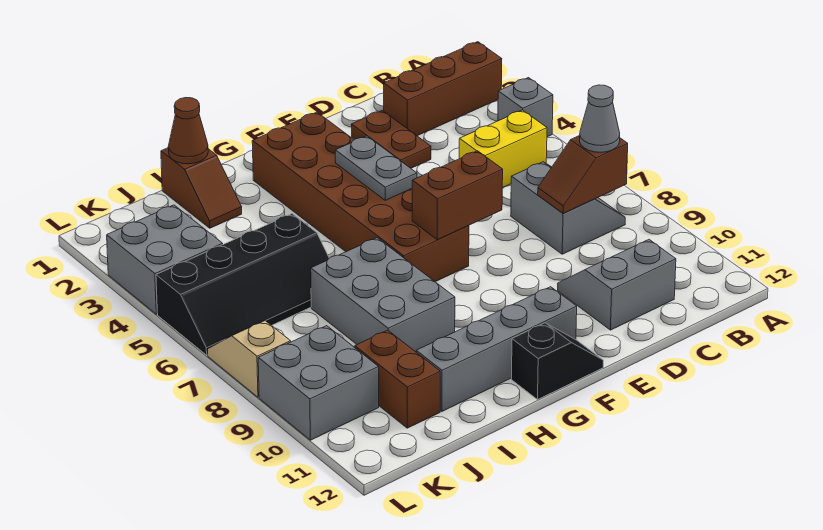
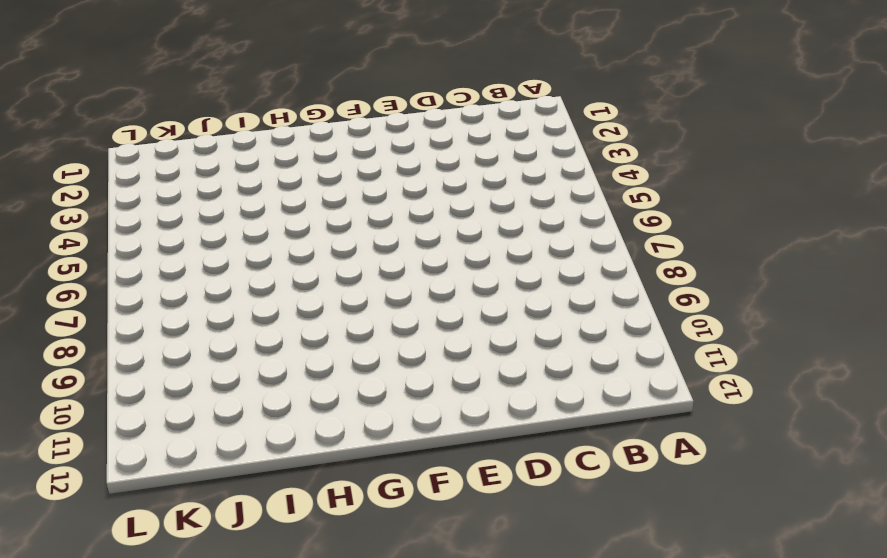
none -> brown brick A2:C2 level 1
none -> grey brick A4 level 1
none -> yellow brick B5:C5 level 1

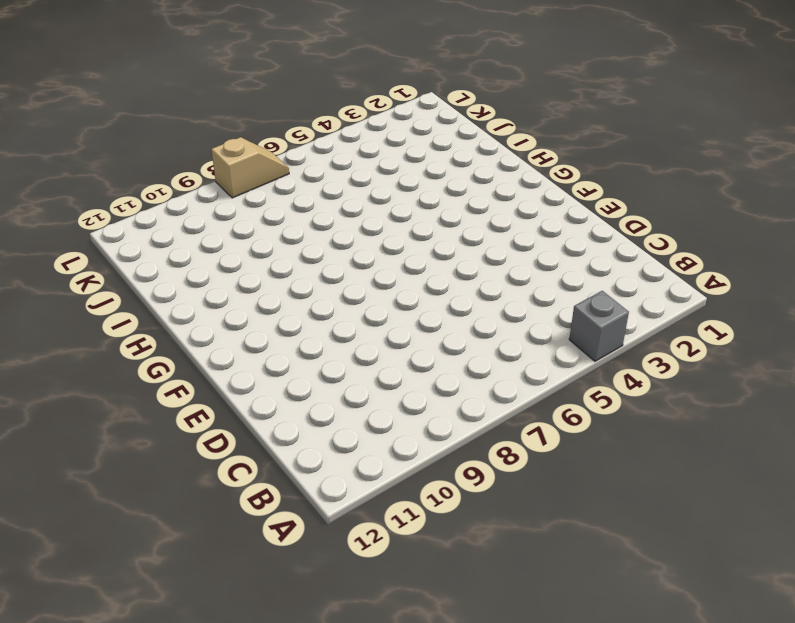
none -> brown brick A2:C2 level 1
none -> yellow brick B5:C5 level 1
none -> grey slope B7:C8 level 1 top C

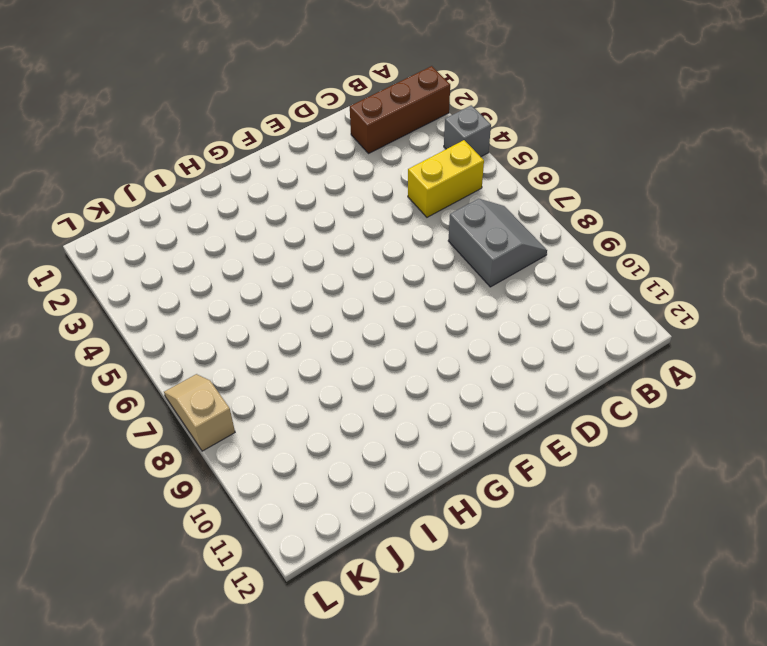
none -> grey slope C10:D11 level 1 top 11
none -> brown plate D2:D3 level 1
none -> brown brick F2:G7 level 1

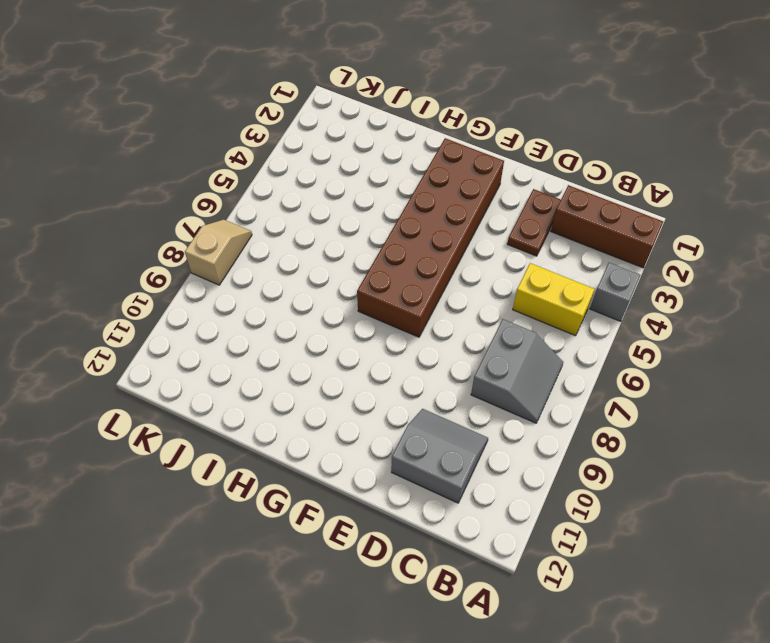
none -> grey brick F11:I11 level 1
none -> black slope F12:G12 level 1 top G
none -> grey brick H7:I9 level 1

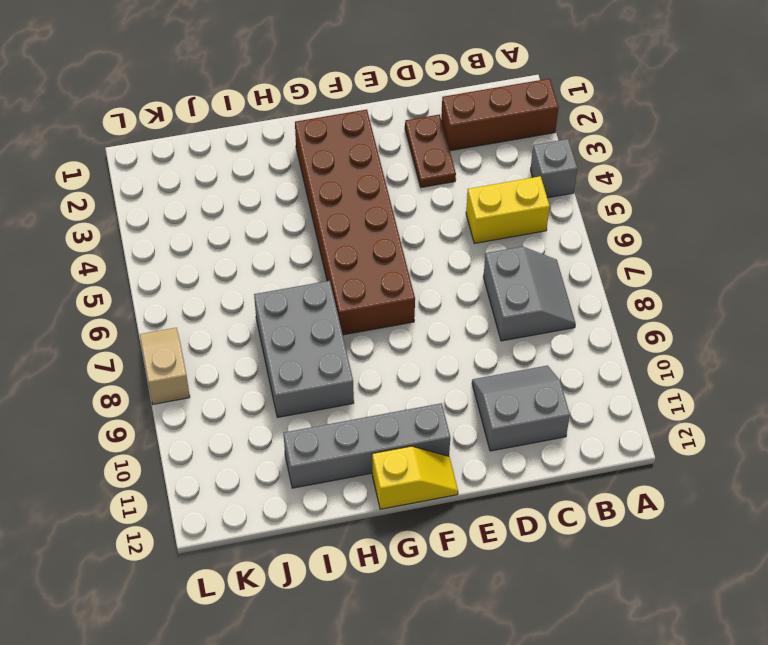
yellow slope F12:G12 level 1 top G -> black slope F12:G12 level 1 top G
none -> brown slope I1:I2 level 1 top 1
none -> black slope I5:L6 level 1 top 5
none -> brown brick J10:J11 level 1

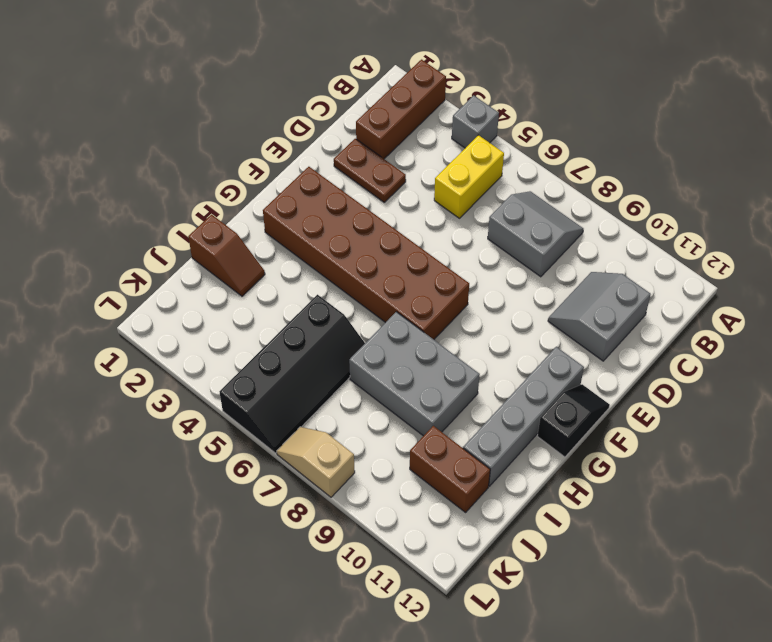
none -> grey brick K3:L4 level 1
none -> grey brick K9:L10 level 1
none -> brown slope B8:C8 level 2 top B

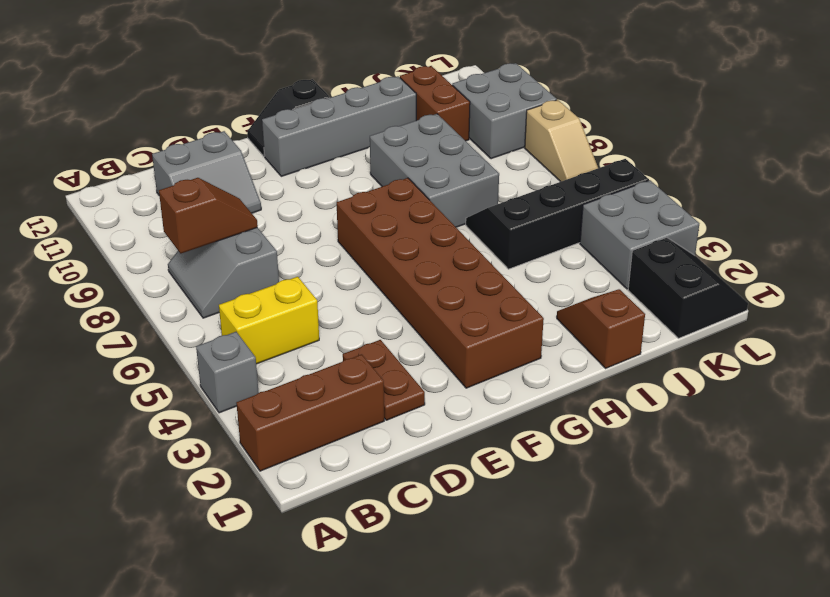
black slope K1:L2 level 1 top K -> none
none -> brown brick E7:F7 level 2
none -> grey plate F4:F5 level 2
none -> brown cone I1 level 2

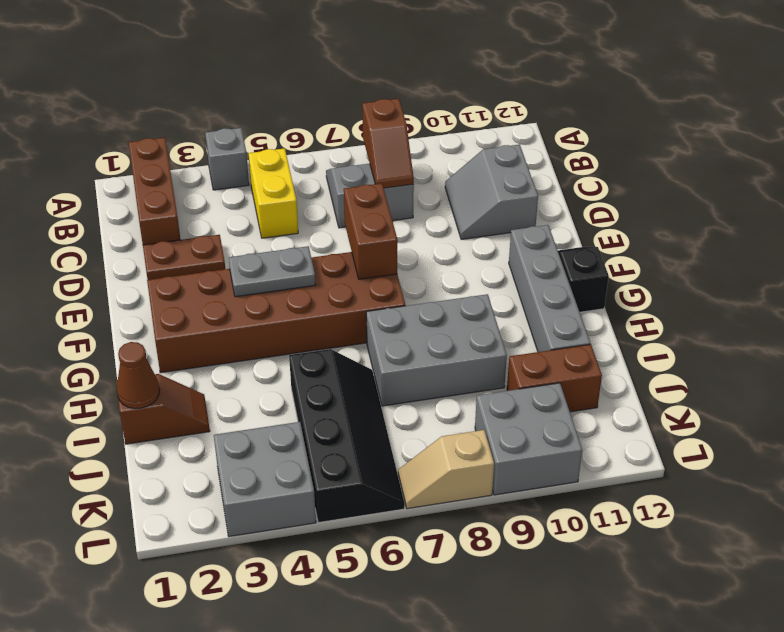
none -> grey cone B8 level 3

